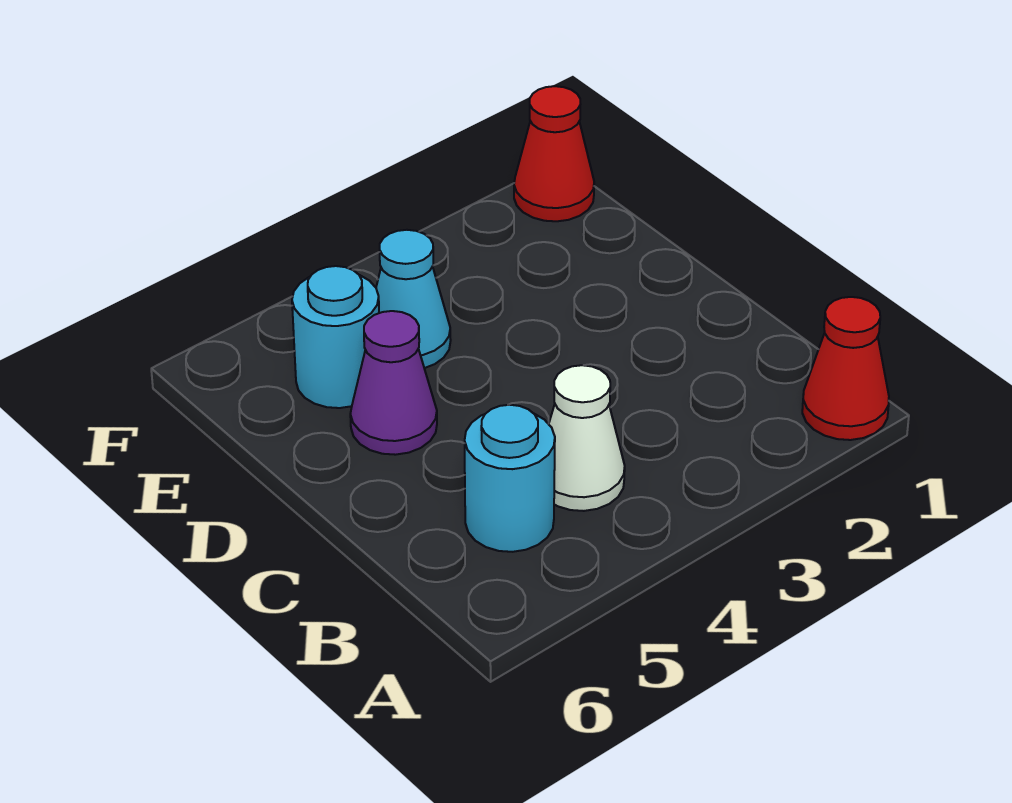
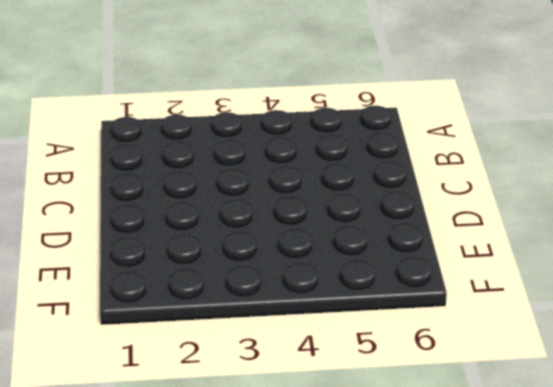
none -> red cone A1 level 1
none -> white cone B4 level 1

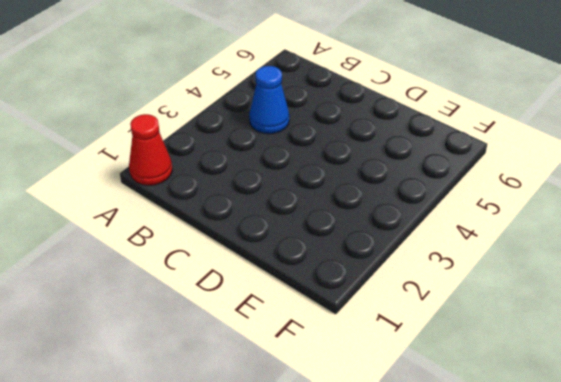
blue cone B4 level 1 -> white cone B4 level 1
none -> cyan round brick B5 level 1
none -> purple cone D5 level 1

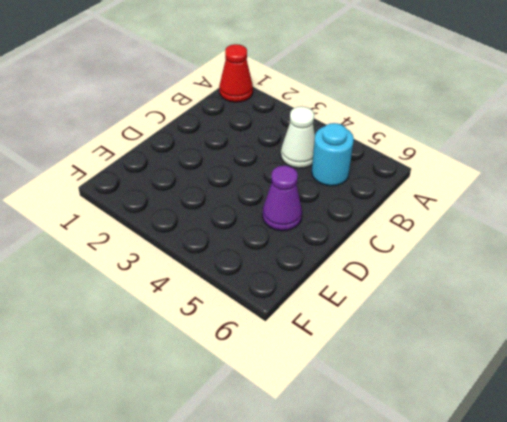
none -> cyan cone E4 level 1
none -> cyan round brick E5 level 1

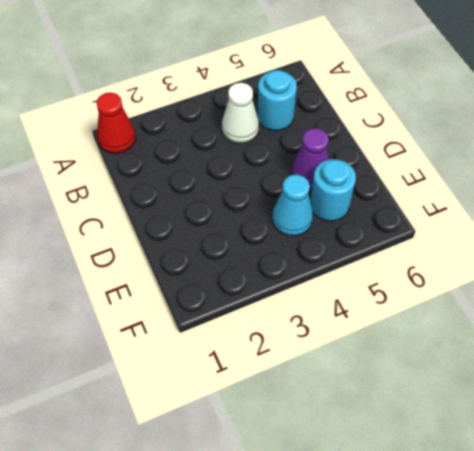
none -> red cone F1 level 1

